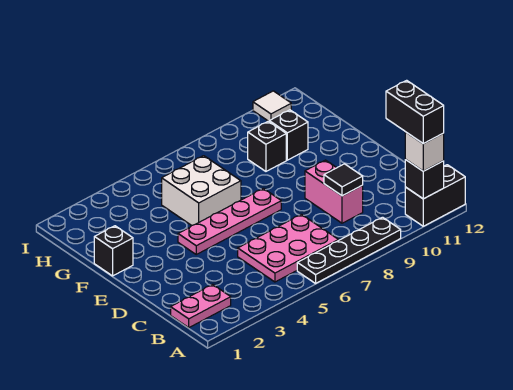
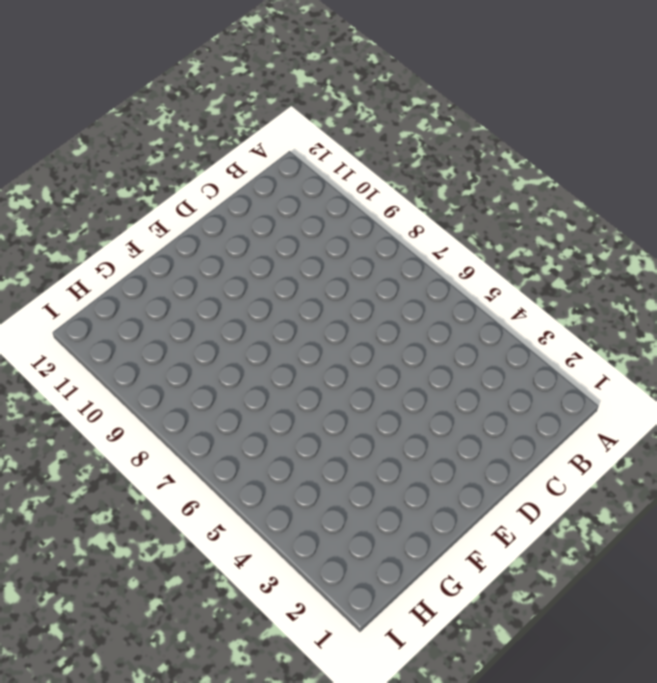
none -> black plate A6:A9 level 1
none -> black brick A11:A12 level 1
none -> pink plate B1:B2 level 1

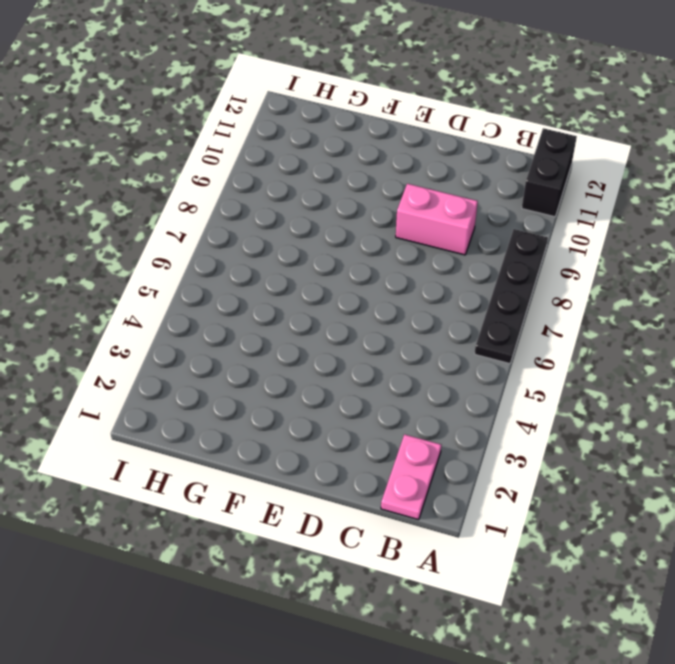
none -> pink plate B5:C7 level 1
none -> pink plate E4:E7 level 1
none -> black brick F1 level 1

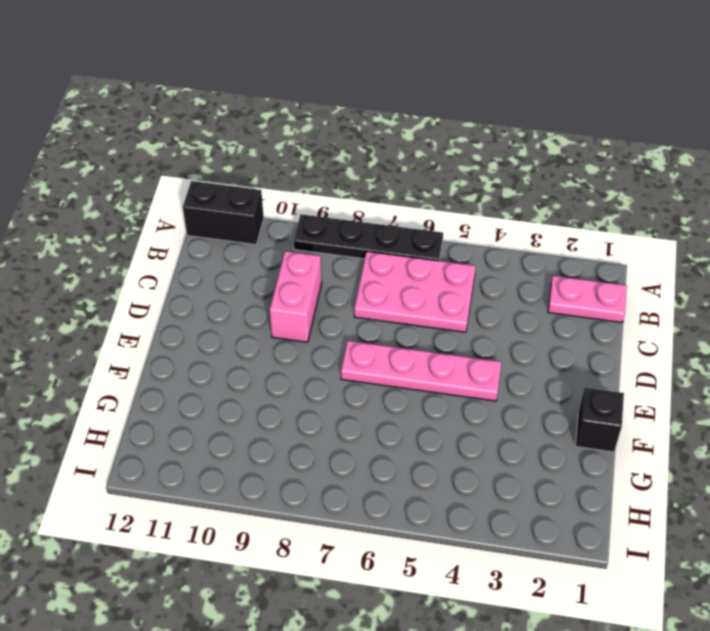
none -> white brick F5:G6 level 1
none -> black brick G9 level 1
none -> black brick G10 level 1

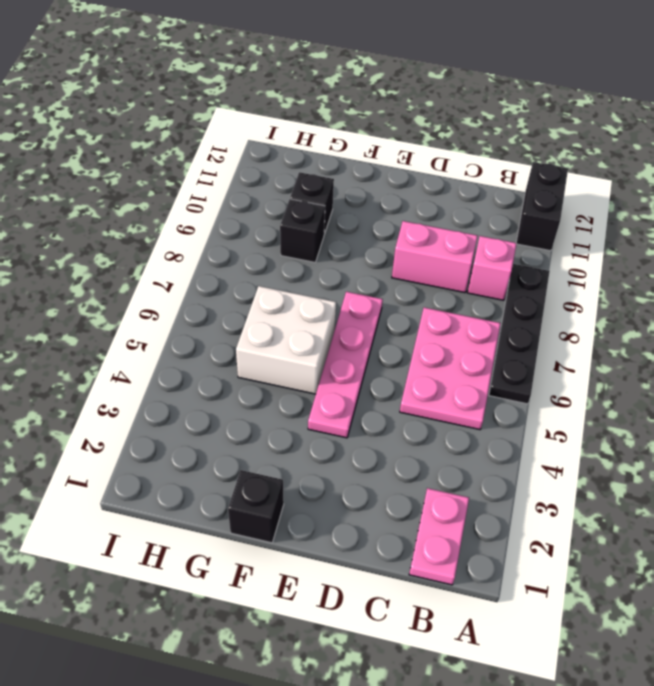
pink brick B9 level 1 -> none
none -> white tile I11 level 1
none -> black brick A11 level 2
none -> black tile C9 level 2

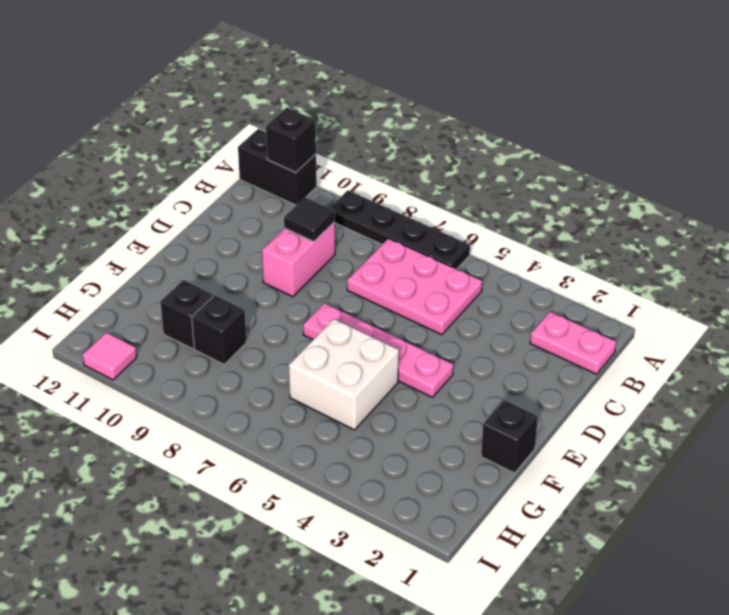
pink tile I11 level 1 -> white tile I11 level 1
none -> white brick A11 level 3
none -> black brick A11:B11 level 4

